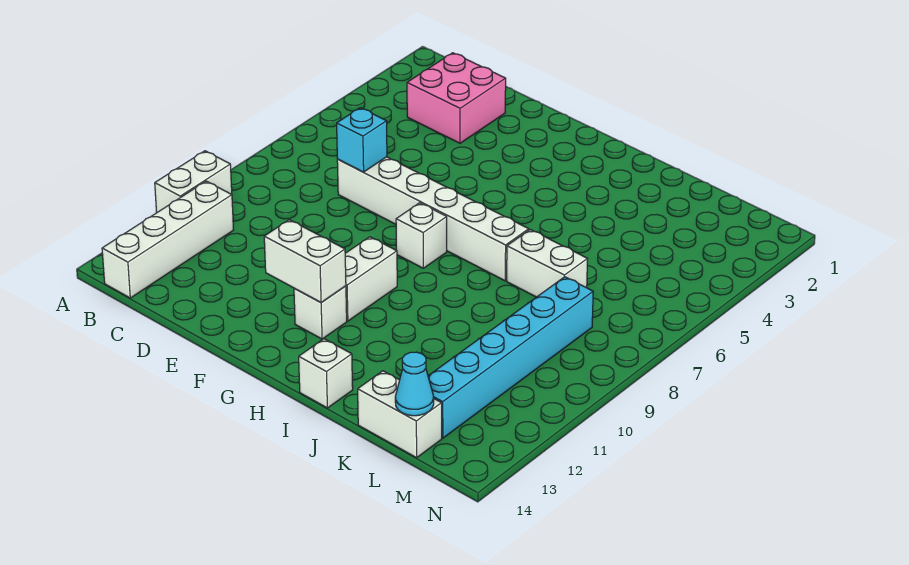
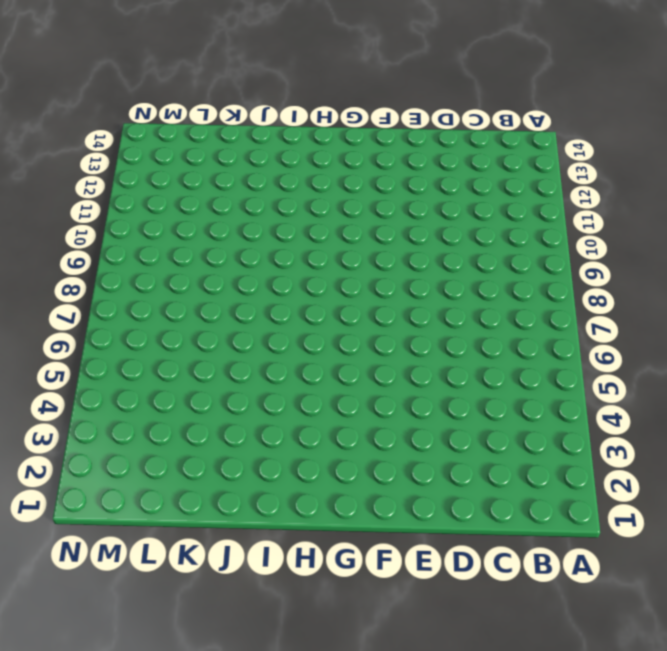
none -> white brick A10:A11 level 1
none -> white brick B11:B14 level 1
none -> pink brick C2:D3 level 1

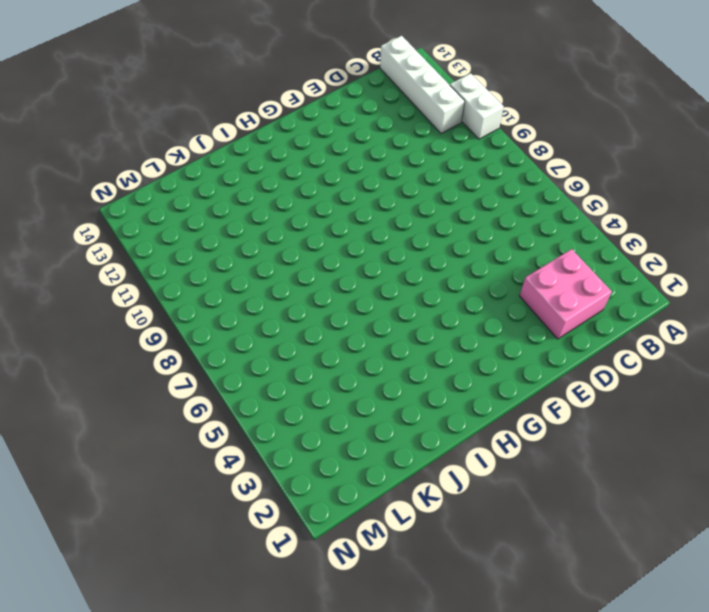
none -> white brick D7:I7 level 1
none -> white brick G8 level 1
none -> white brick G10:G11 level 1

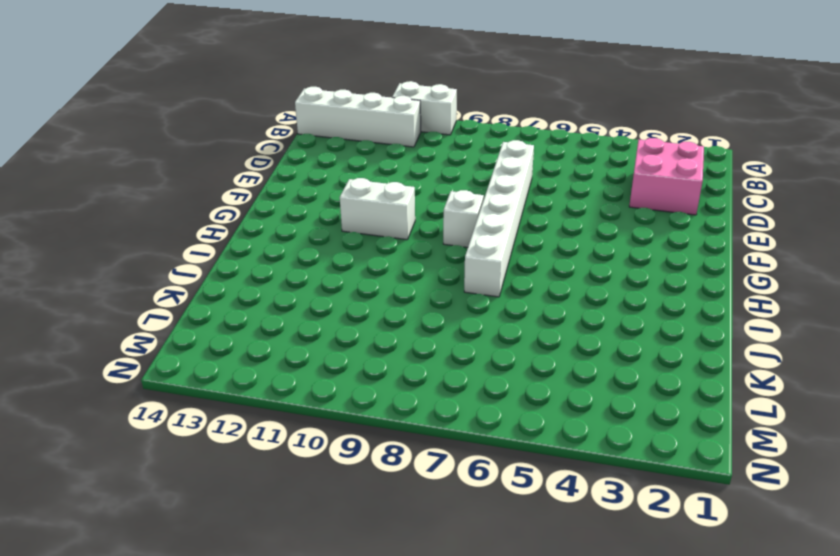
none -> white brick G12 level 1
none -> white brick I14 level 1
none -> white brick J7:K7 level 1

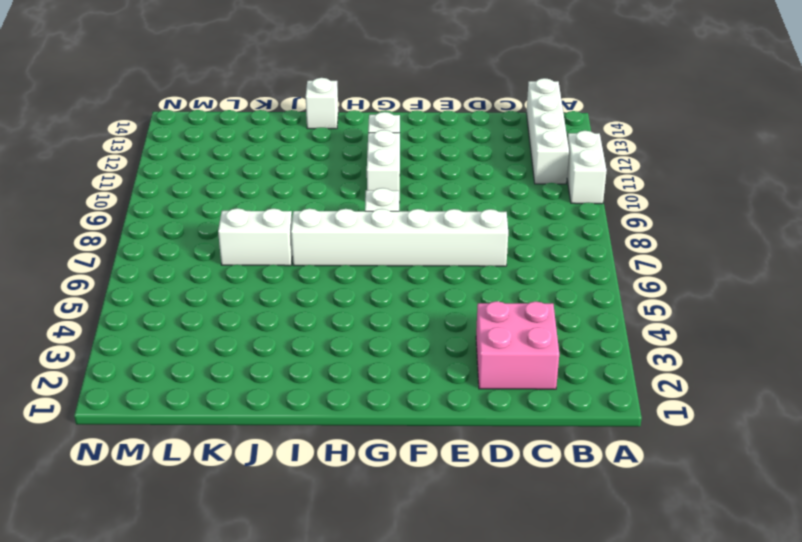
none -> white brick K14:L14 level 1
none -> cyan brick L8:L13 level 1
none -> cyan brick D7 level 2

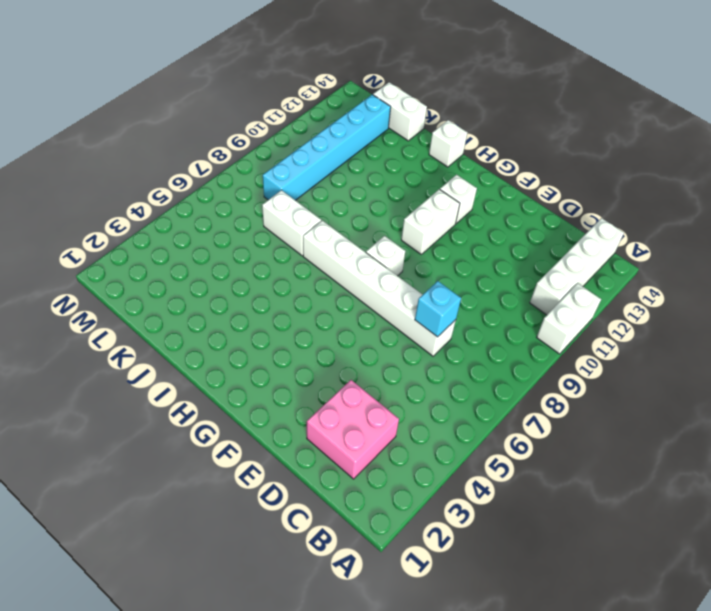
none -> white brick F12:G12 level 2
none -> cyan cone L14 level 2

